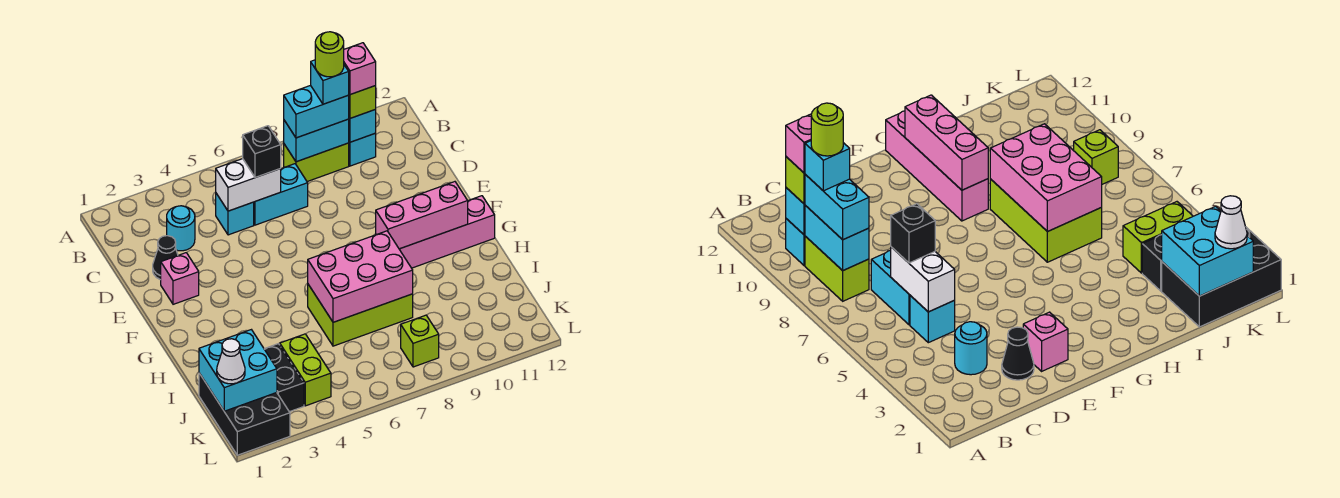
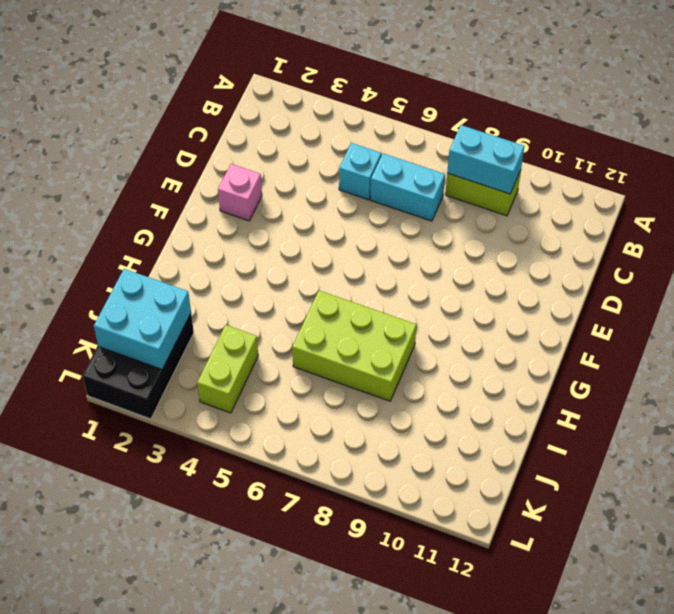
none -> cyan brick B10 level 1
none -> cyan round brick C3 level 1
none -> black cone D2 level 1

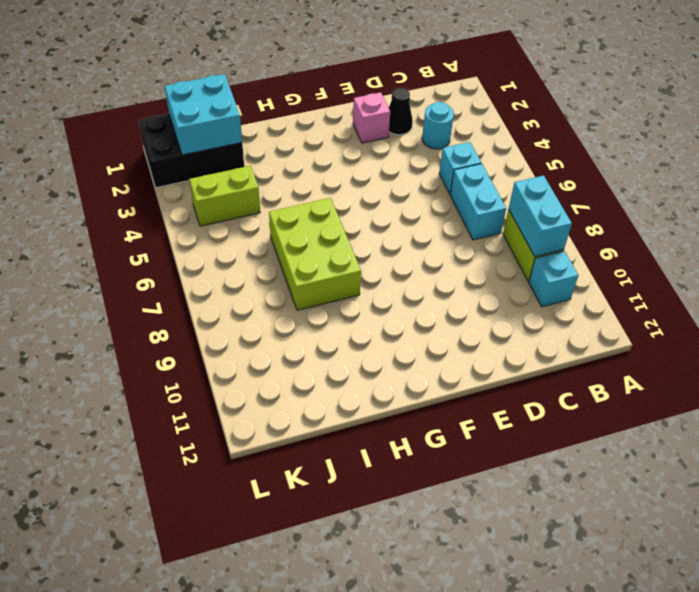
none -> pink brick G9:G12 level 1
none -> black brick J3:K3 level 1
none -> lime brick K8 level 1

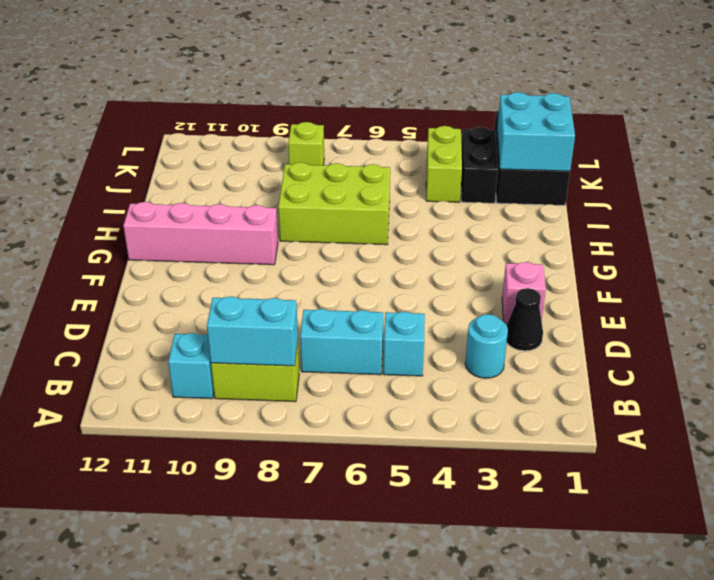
none -> cyan brick B10 level 2
none -> white brick C5:C6 level 2
none -> pink brick G9:G11 level 2

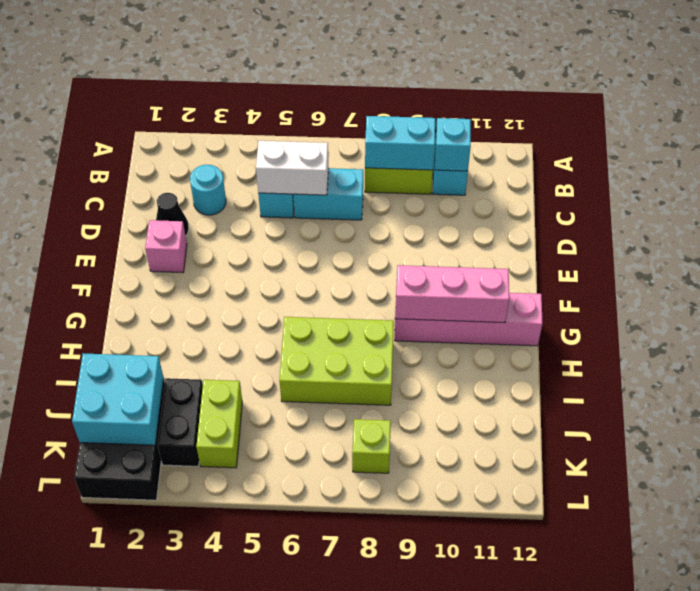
none -> pink brick H6:I8 level 2
none -> cyan brick B8:B9 level 3
none -> lime brick B10 level 3

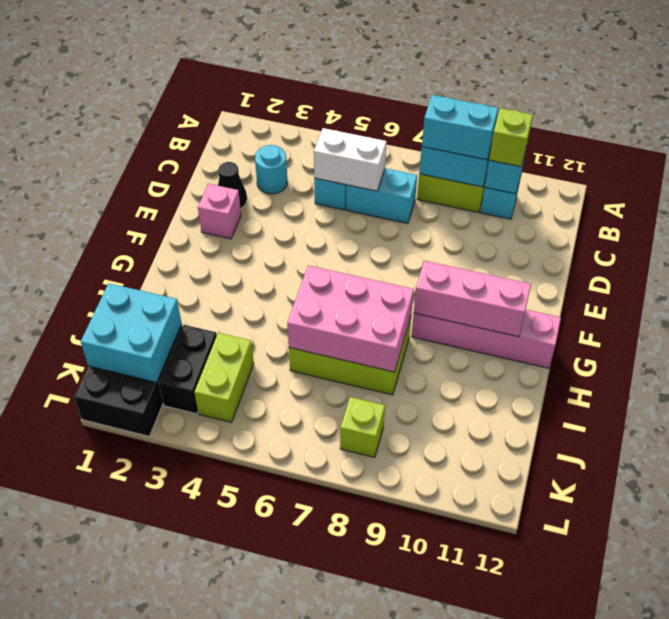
none -> black brick C6 level 3
none -> white cone K1 level 3
none -> cyan brick B9 level 4

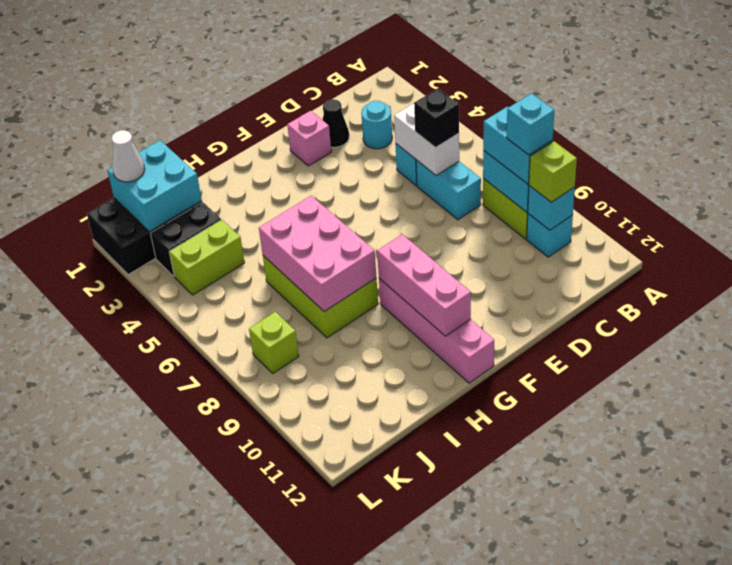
none -> pink brick B10 level 4
none -> lime round brick B9 level 5

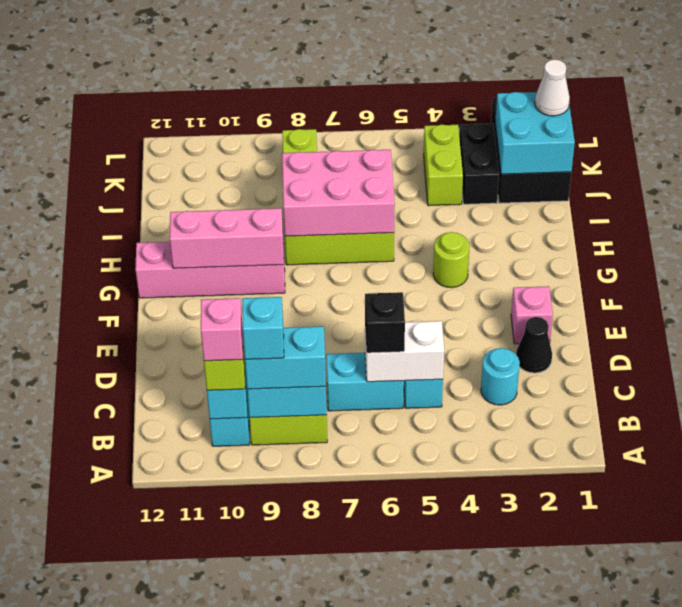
lime round brick G4 level 1 -> lime round brick B9 level 5

